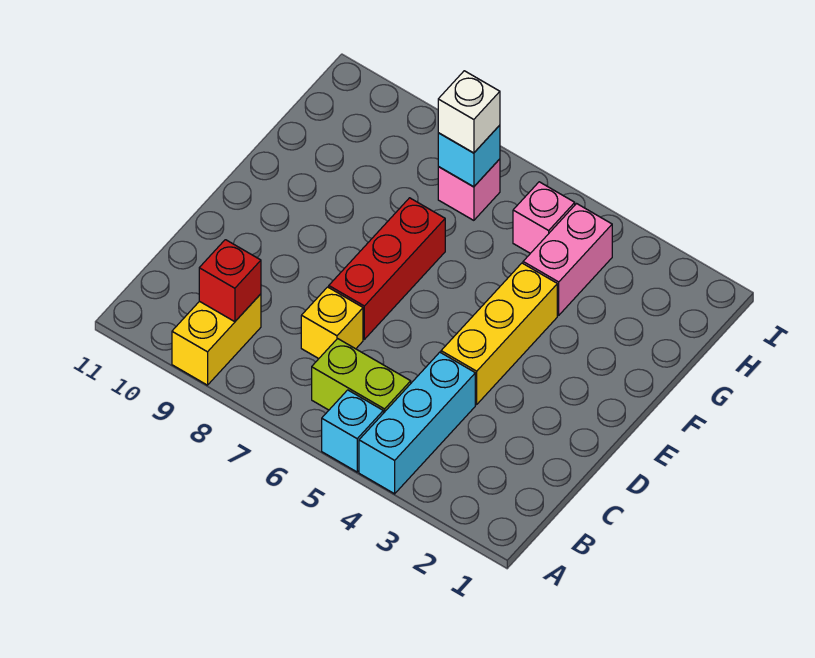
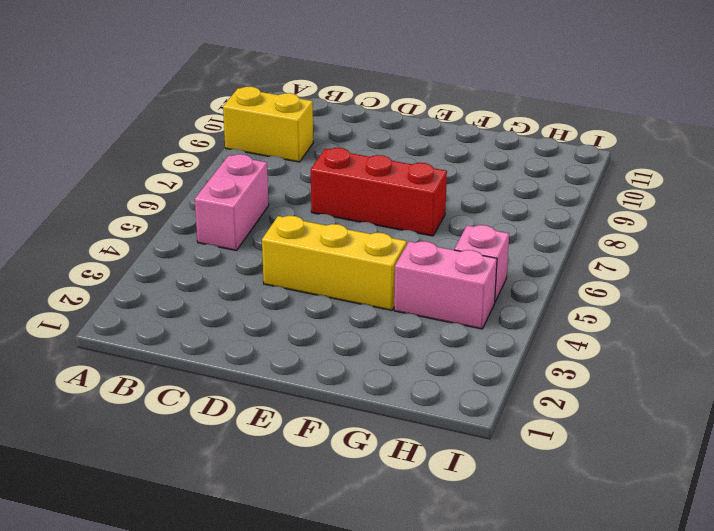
pink brick B5:B6 level 1 -> lime brick B5:B6 level 1
none -> cyan brick A4:C4 level 1
none -> cyan brick A5 level 1
none -> yellow brick C7 level 1

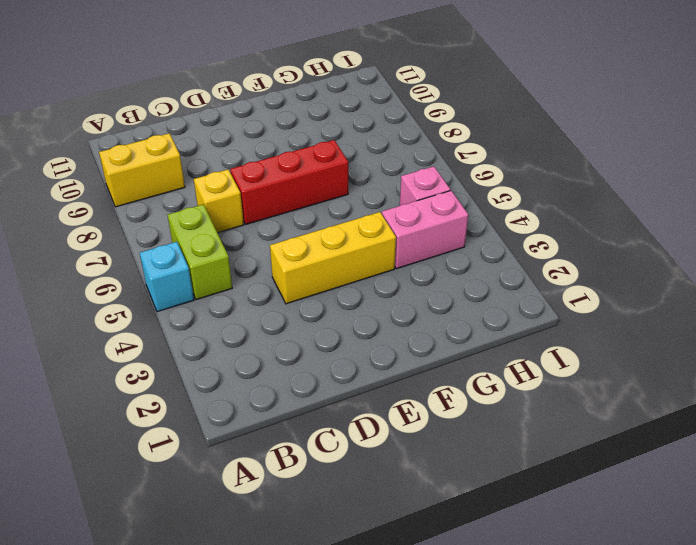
none -> cyan brick A4:C4 level 1
none -> pink brick H7 level 1
none -> red brick B9 level 2

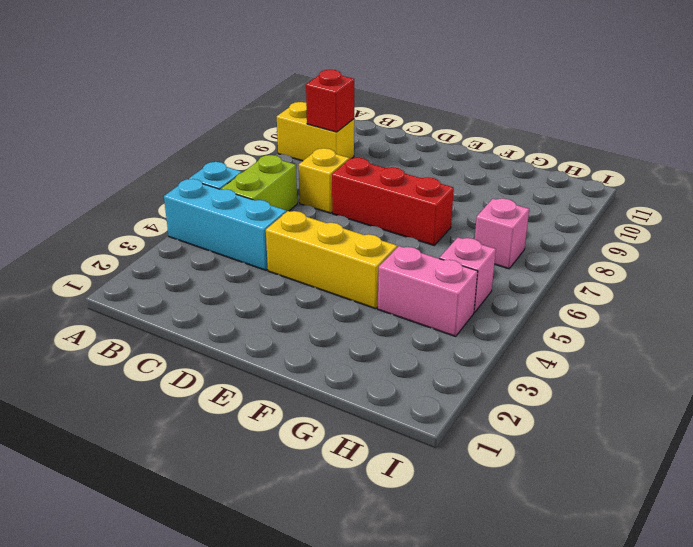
none -> cyan brick H7 level 2
none -> white brick H7 level 3

